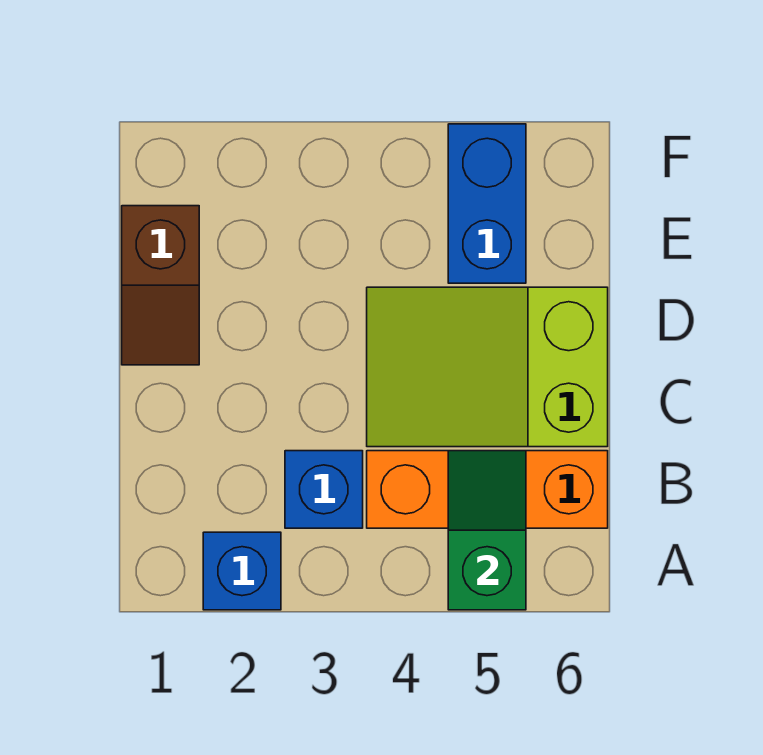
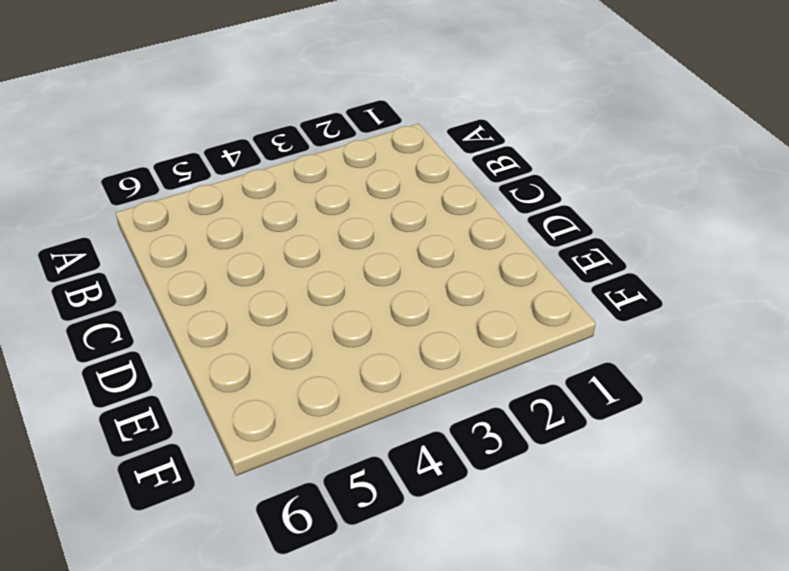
none -> blue brick A2 level 1
none -> blue brick B3 level 1

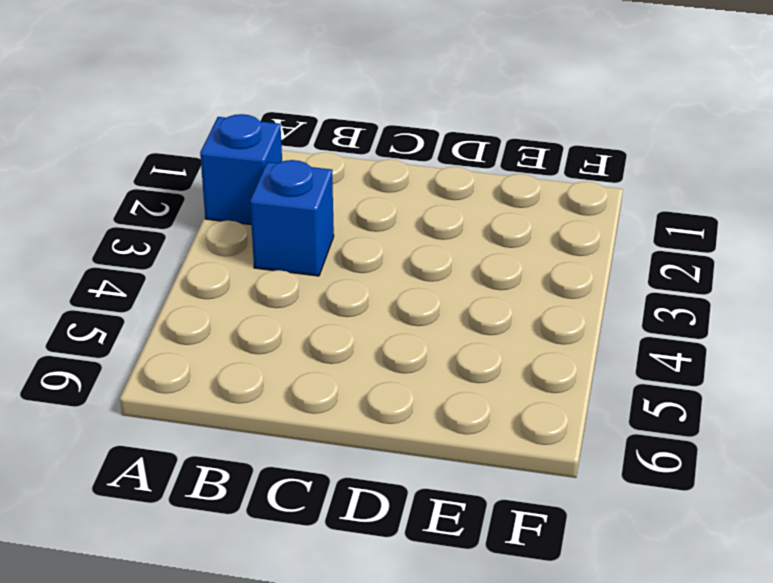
none -> orange brick B4:B6 level 1
none -> lime slope C4:D6 level 1 top 6

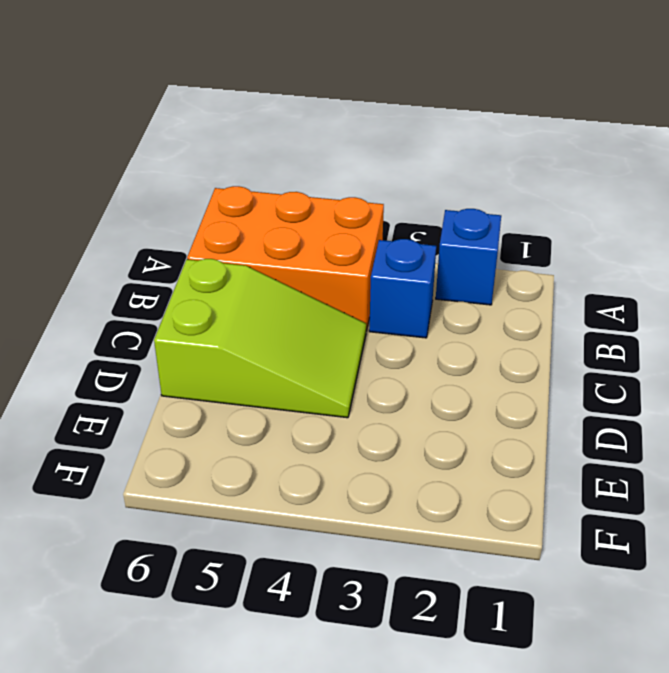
orange brick A4:B6 level 1 -> orange brick B4:B6 level 1
none -> brown slope D1:E1 level 1 top E
none -> blue brick E5:F5 level 1

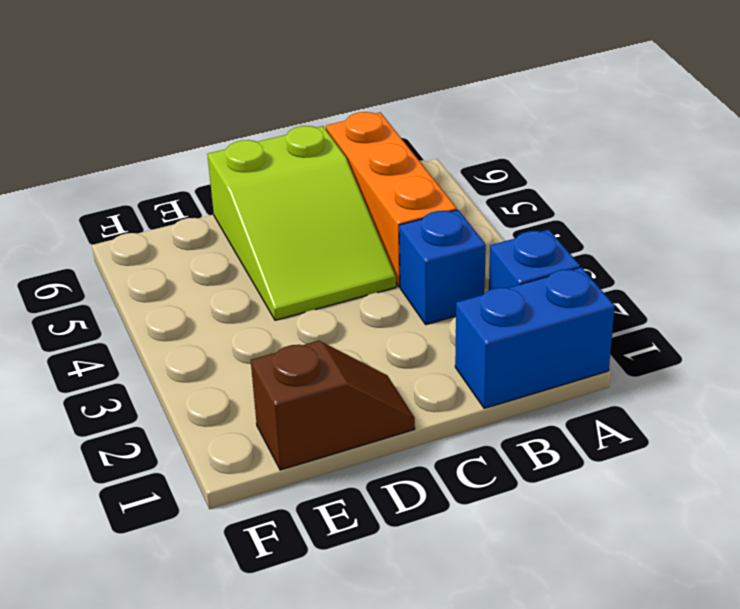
blue brick A1:B1 level 1 -> blue brick E5:F5 level 1
none -> green slope A5:B5 level 2 top A

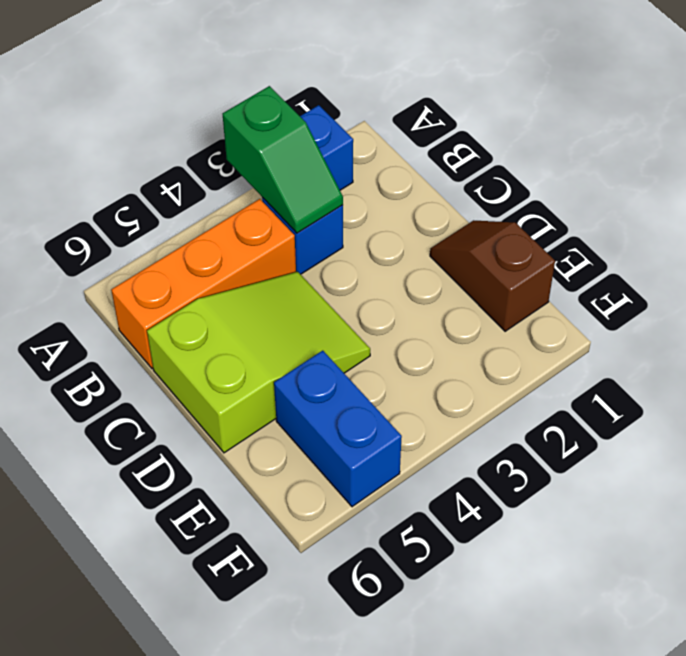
green slope A3:B3 level 2 top A -> green slope A5:B5 level 2 top A

